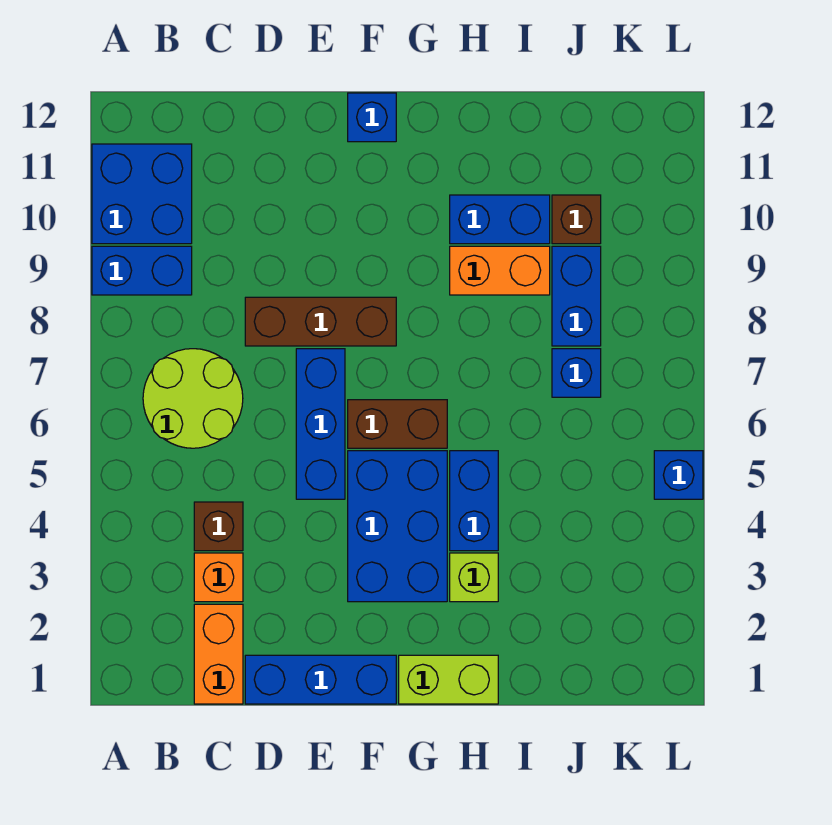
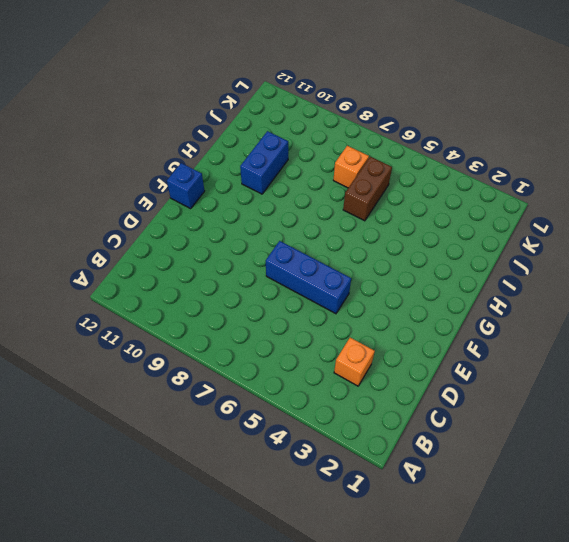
brown brick I6:J6 level 1 -> brown brick F6:G6 level 1
orange brick J7 level 1 -> blue brick J7 level 1
none -> blue brick A9:B9 level 1
none -> blue brick A10:B11 level 1
none -> lime round brick B6:C7 level 1

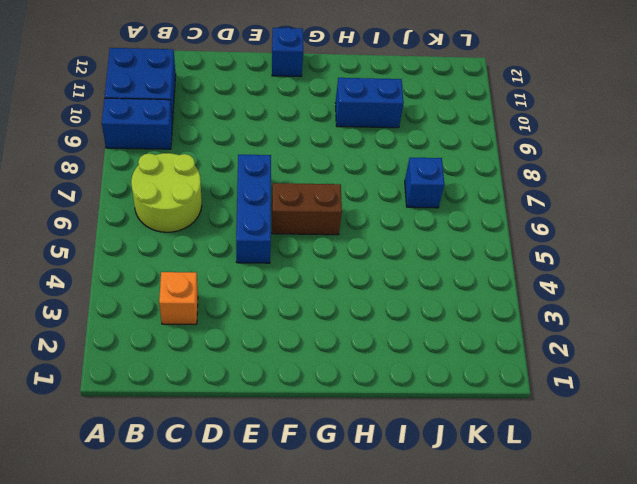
none -> orange brick C1:C2 level 1
none -> brown brick C4 level 1
none -> blue brick D1:F1 level 1

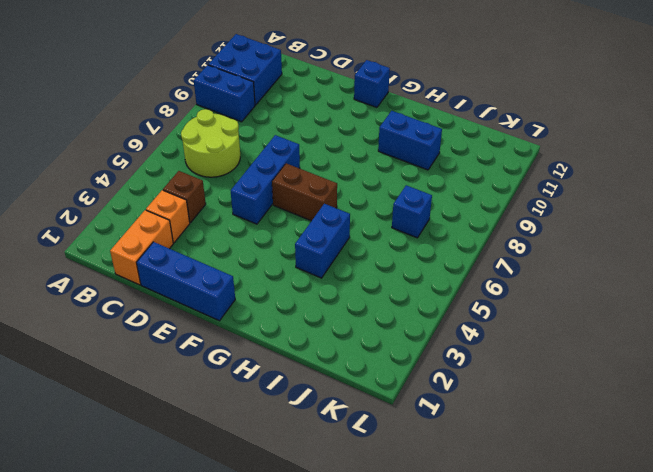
none -> brown brick D8:F8 level 1
none -> blue brick F3:G5 level 1
none -> lime brick G1:H1 level 1

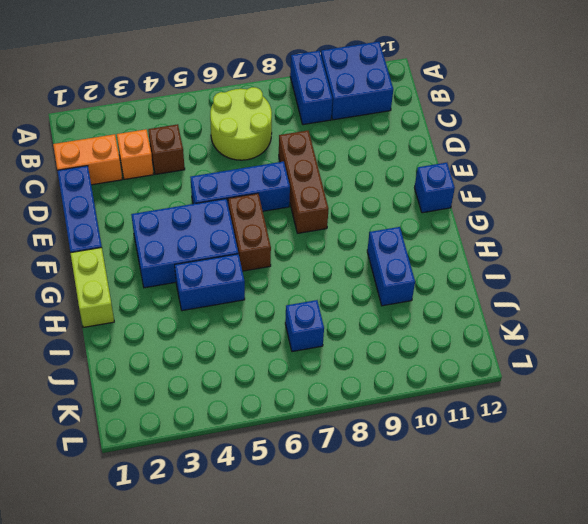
none -> lime brick H3 level 1
none -> orange brick H9:I9 level 1
none -> blue brick J8:J9 level 1

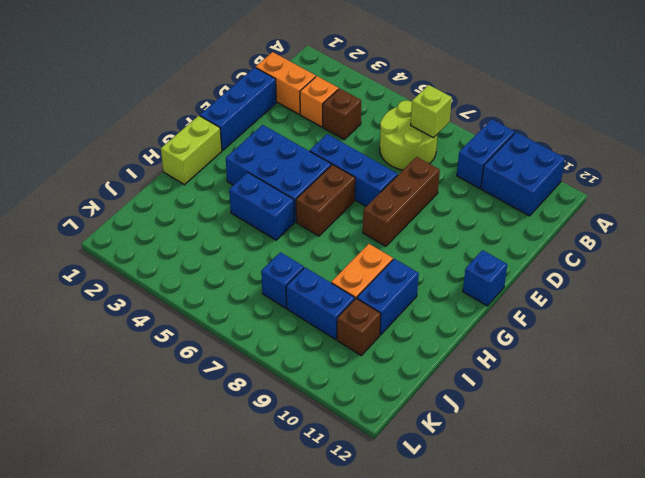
lime brick B7 level 2 -> lime brick H3 level 1
none -> blue brick L5 level 1

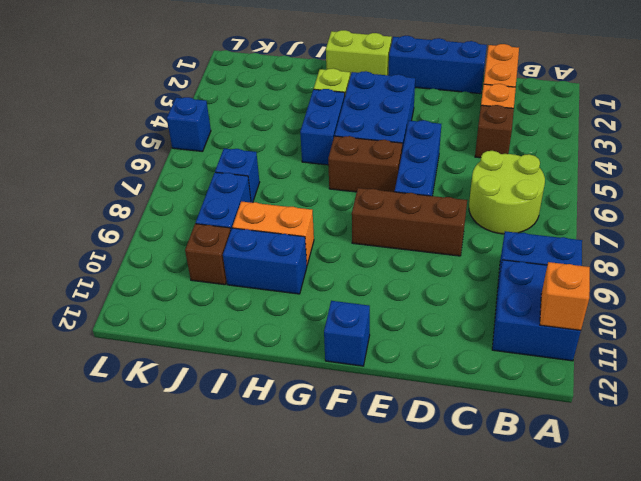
orange brick A11 level 2 -> none

